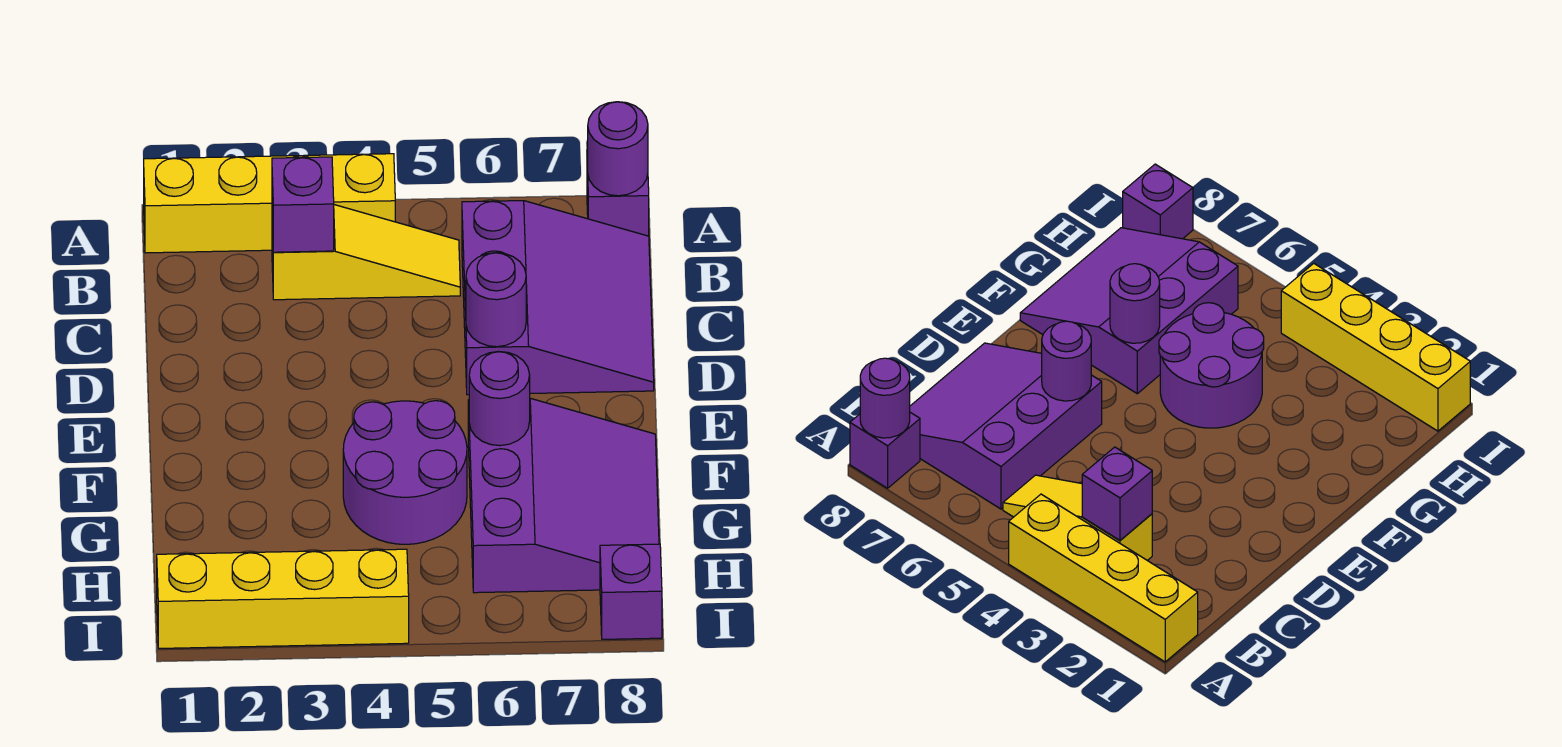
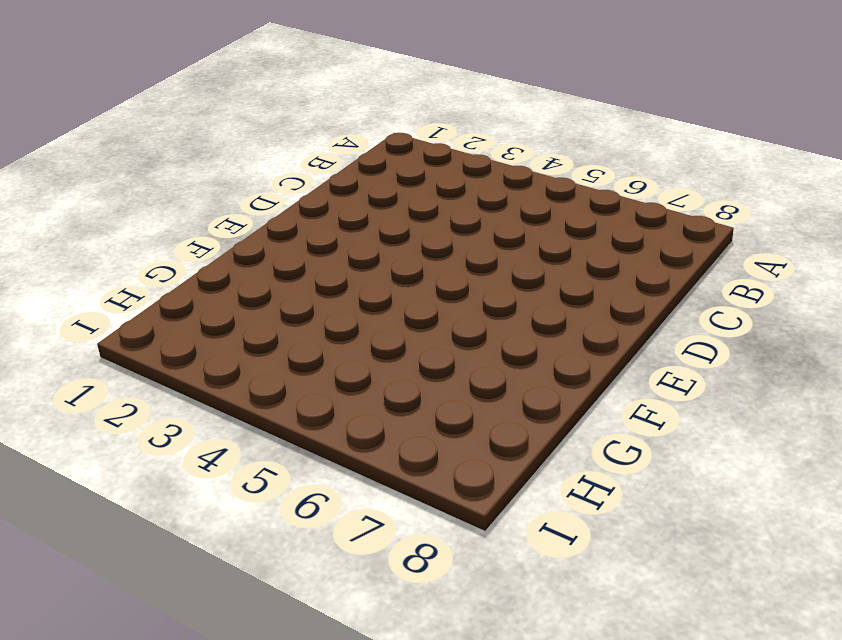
none -> yellow brick A1:A4 level 1
none -> purple brick A8 level 1
none -> yellow slope B3:B5 level 1 top 3

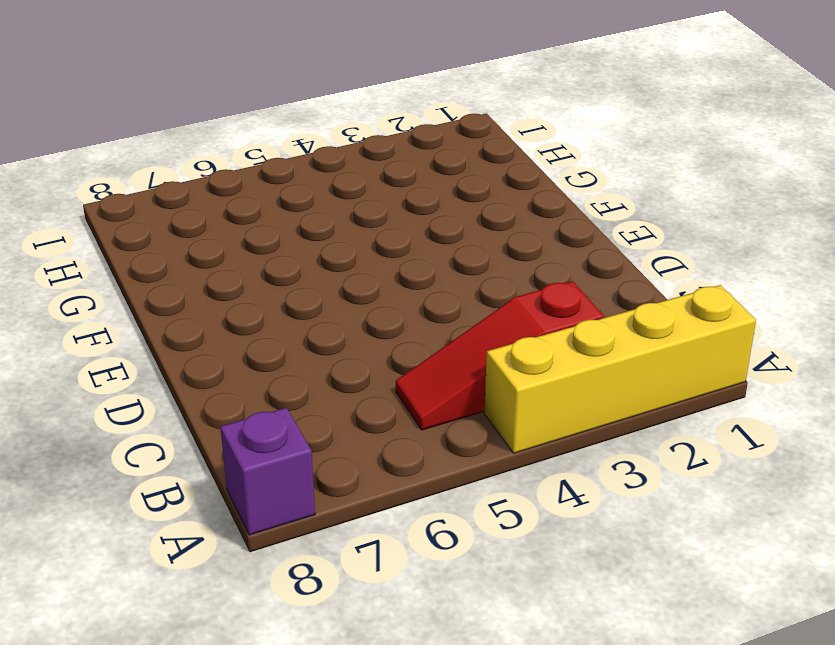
red slope B3:B5 level 1 top 3 -> yellow slope B3:B5 level 1 top 3
none -> purple slope B6:D8 level 1 top 6
none -> purple round brick F4:G5 level 1
none -> purple slope F6:H8 level 1 top 6

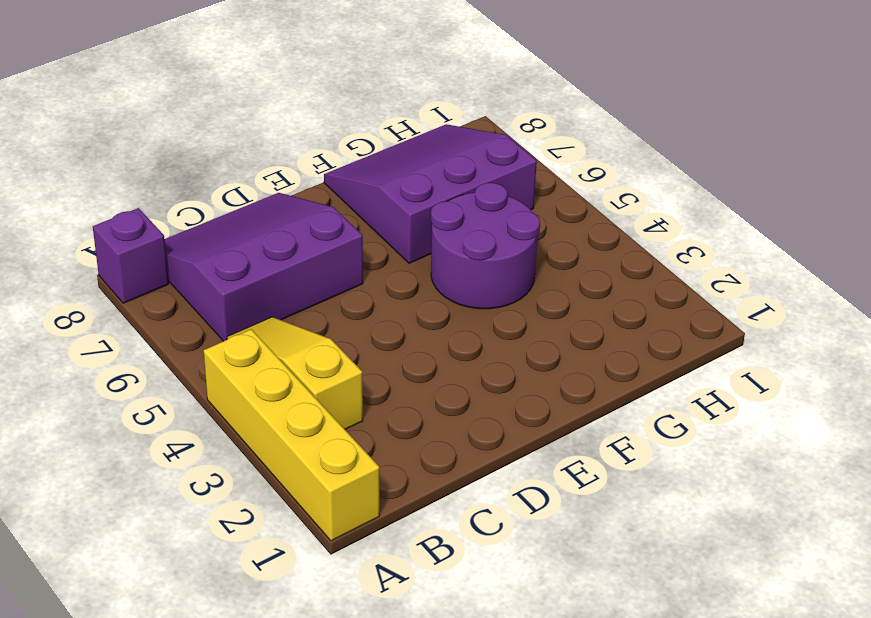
none -> yellow brick I1:I4 level 1
none -> purple brick I8 level 1
none -> purple round brick A8 level 2

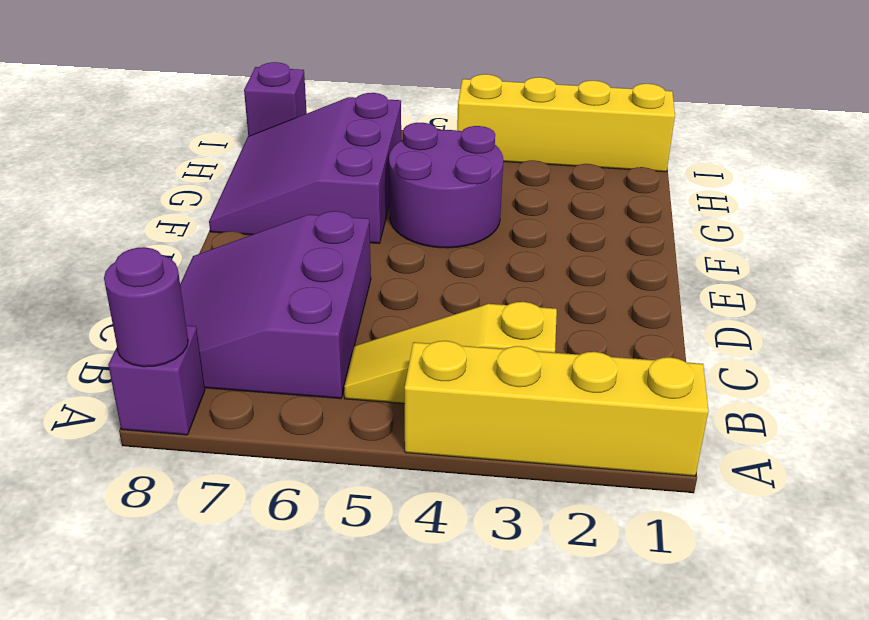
none -> purple brick B3 level 2
none -> purple round brick D6 level 2
none -> purple round brick F6 level 2

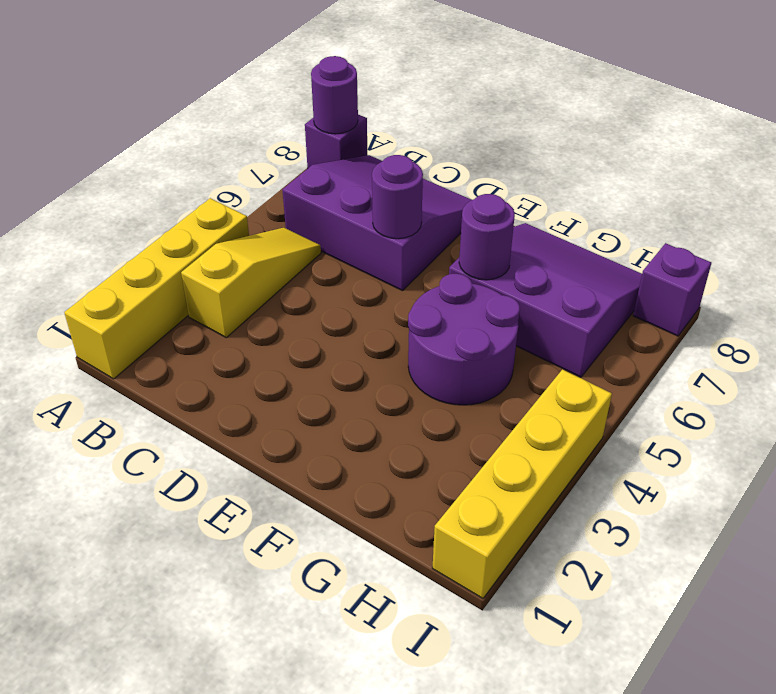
none -> purple brick B3 level 2

